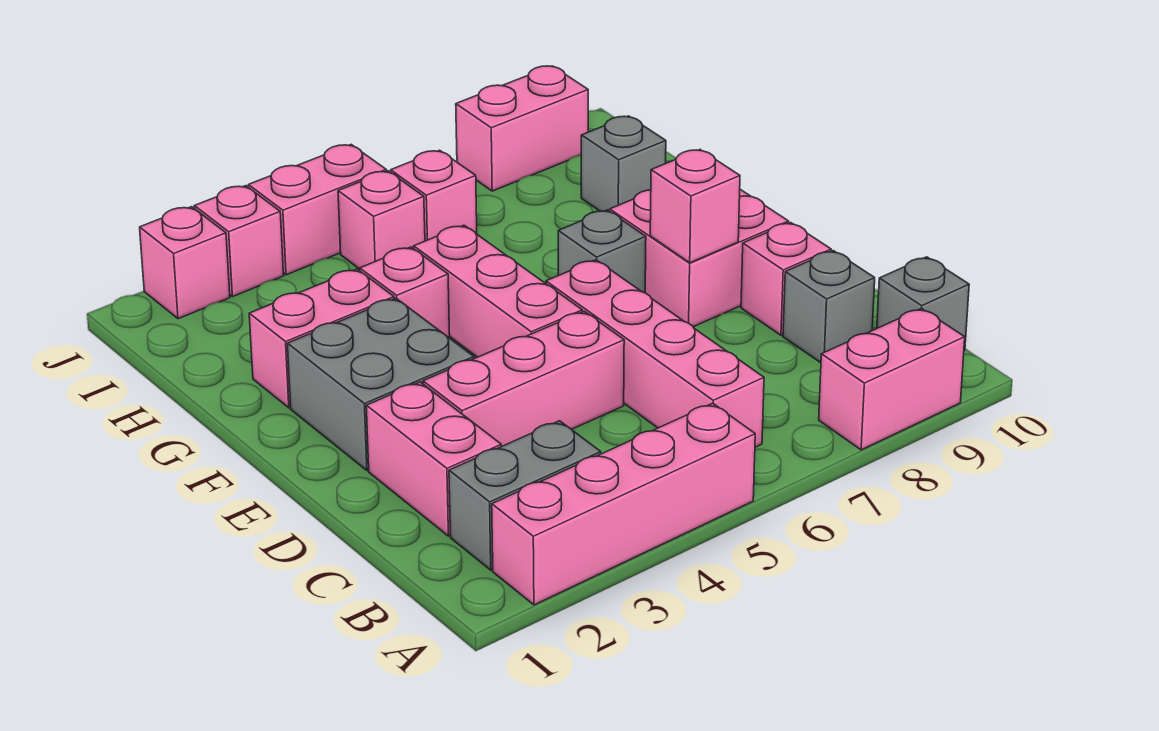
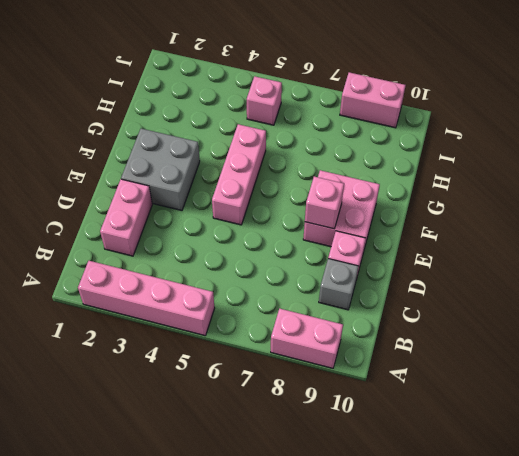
none -> grey brick B2:B3 level 1
none -> pink brick B6:E6 level 1
none -> grey brick B10 level 1

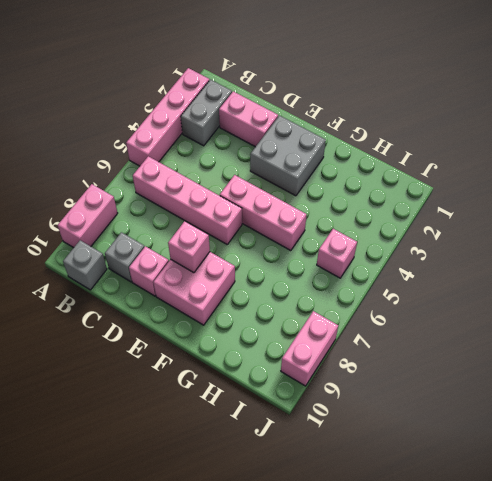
none -> pink brick D3:D5 level 1
none -> grey brick F7 level 1
none -> pink brick G2:G3 level 1

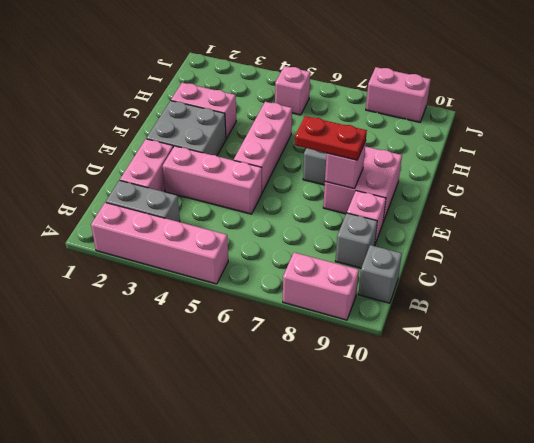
red plate E7:E8 level 3 -> none
none -> pink brick B6:E6 level 1
none -> pink brick G4 level 1
none -> grey brick H9 level 1

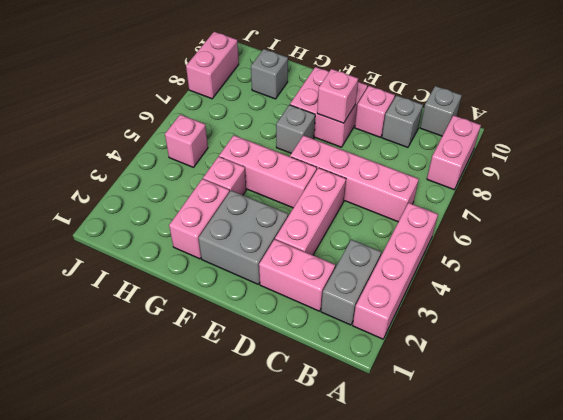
none -> pink brick I6 level 1
none -> pink brick J2 level 1
none -> pink brick J3 level 1

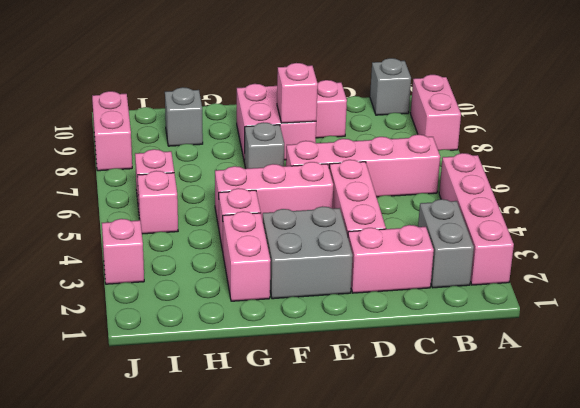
none -> grey brick C9 level 1
none -> pink brick J2 level 1
none -> pink brick J4:J5 level 1

